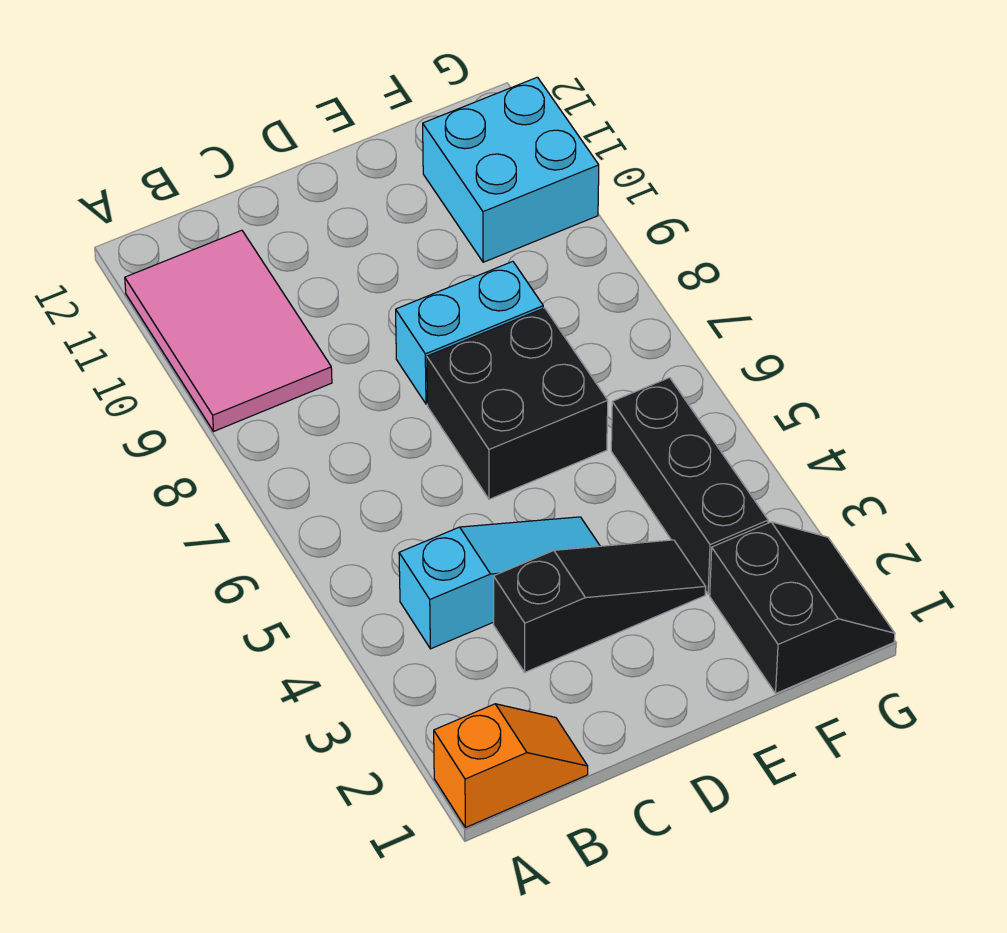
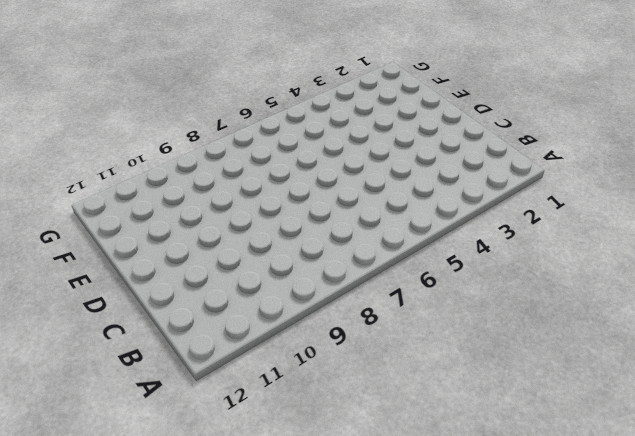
none -> orange slope A1:B1 level 1 top A
none -> pink tile A9:B11 level 1

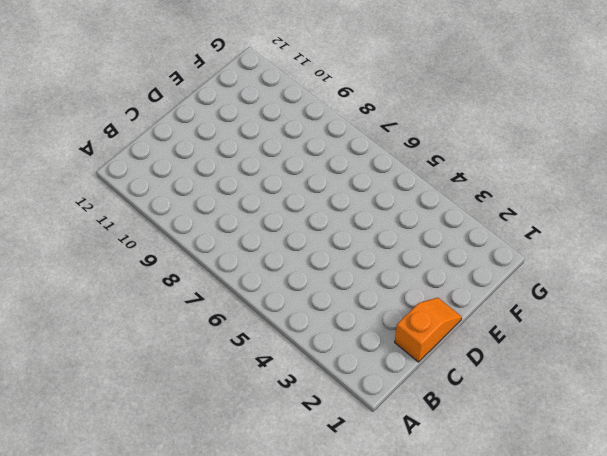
orange slope C1:D1 level 1 top C -> orange slope A1:B1 level 1 top A
none -> pink tile A9:B11 level 1
none -> cyan slope B4:D4 level 1 top B

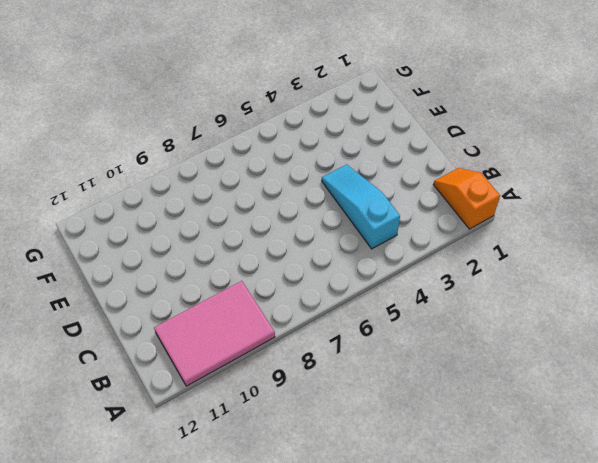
none -> black slope C3:E3 level 1 top C
none -> black brick D6:E7 level 1

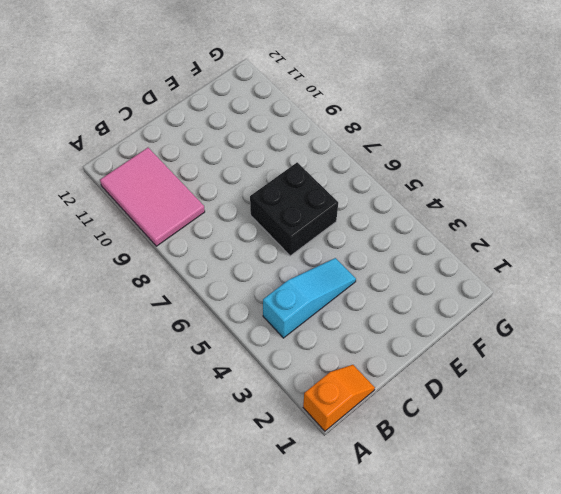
none -> black slope C3:E3 level 1 top C
none -> cyan brick D8:E8 level 1

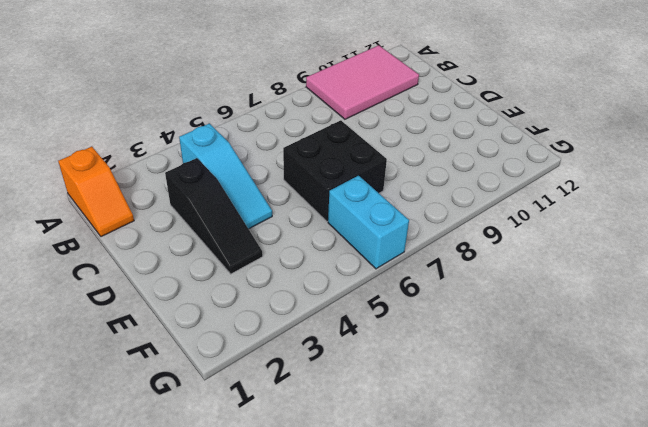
cyan brick F6:G6 level 1 -> cyan brick D8:E8 level 1
none -> black slope F1:G2 level 1 top F
none -> black brick F3:F5 level 1

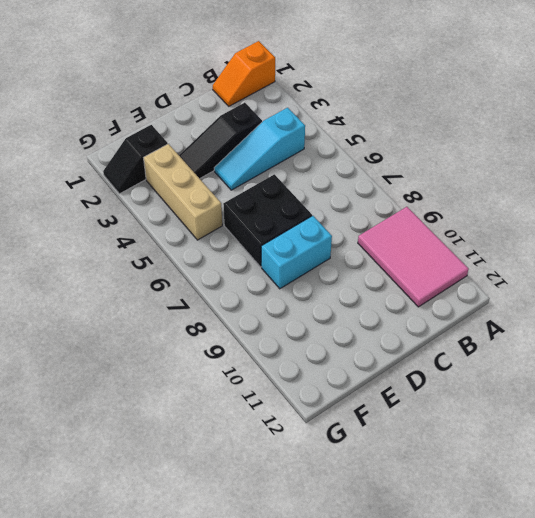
black slope F2:G2 level 1 top F -> black slope F1:G2 level 1 top F
tan brick F3:F5 level 1 -> black brick F3:F5 level 1
none -> cyan brick F10:G11 level 1

